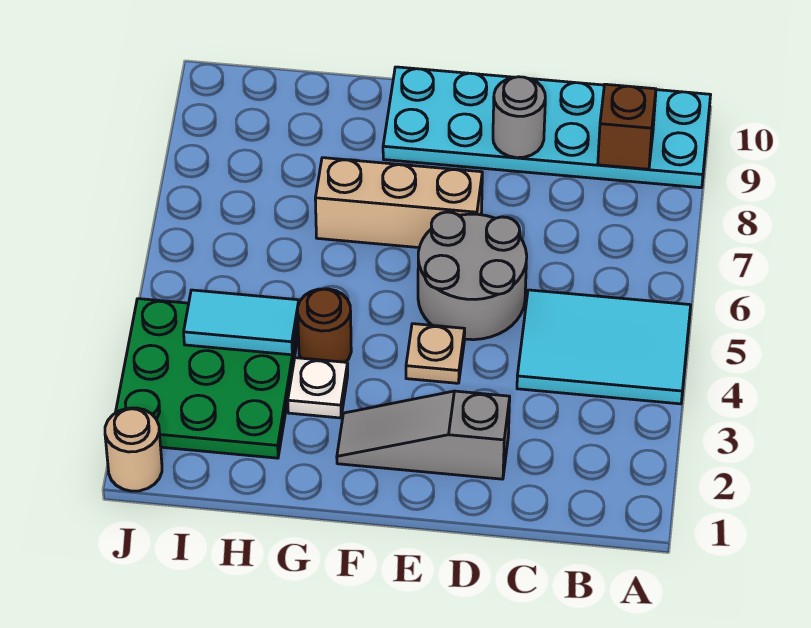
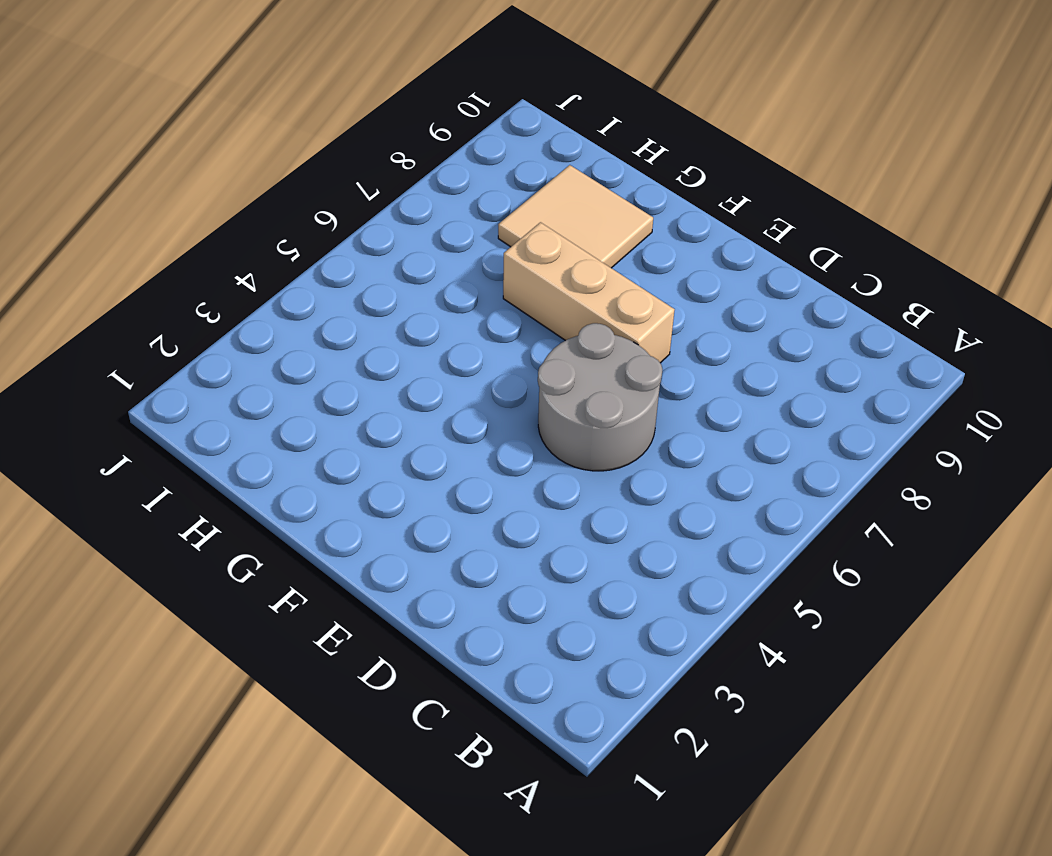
tan tile G8:H9 level 1 -> none
none -> cyan tile A4:C5 level 1
none -> cyan plate A9:F10 level 1
none -> grey slope D2:F2 level 1 top D

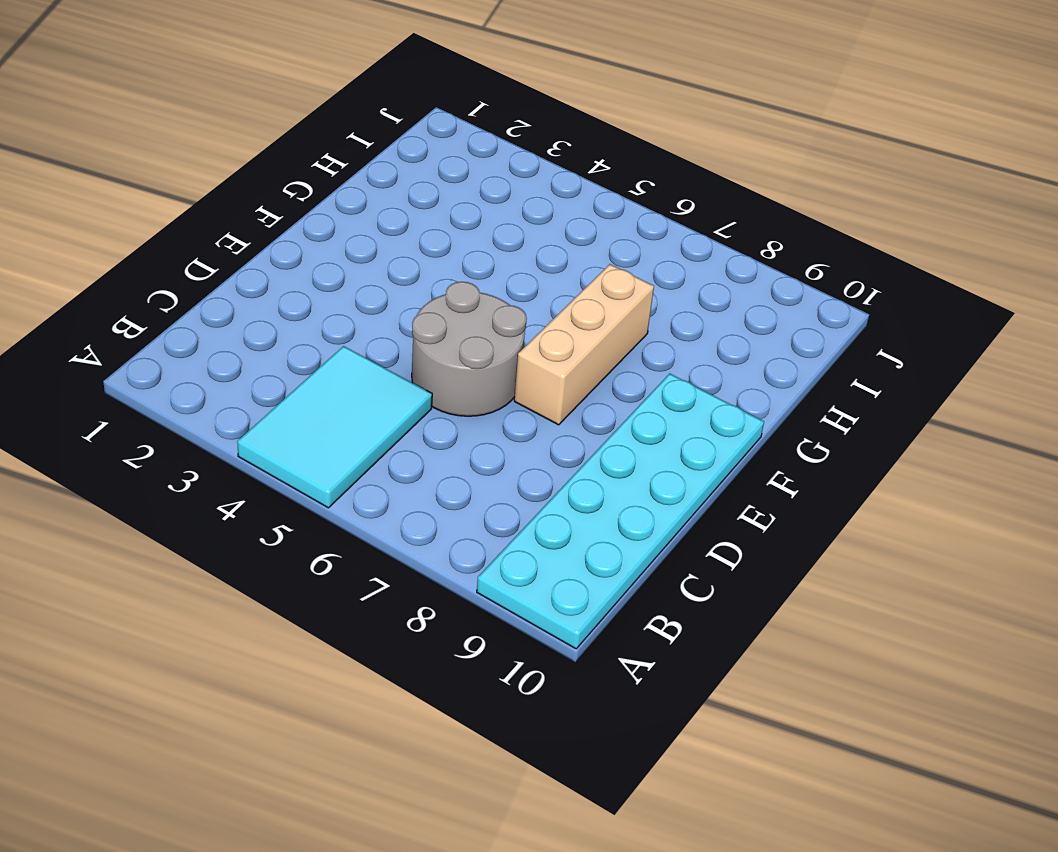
none -> grey slope D2:F2 level 1 top D
none -> tan plate E4 level 1
none -> white plate G3 level 1

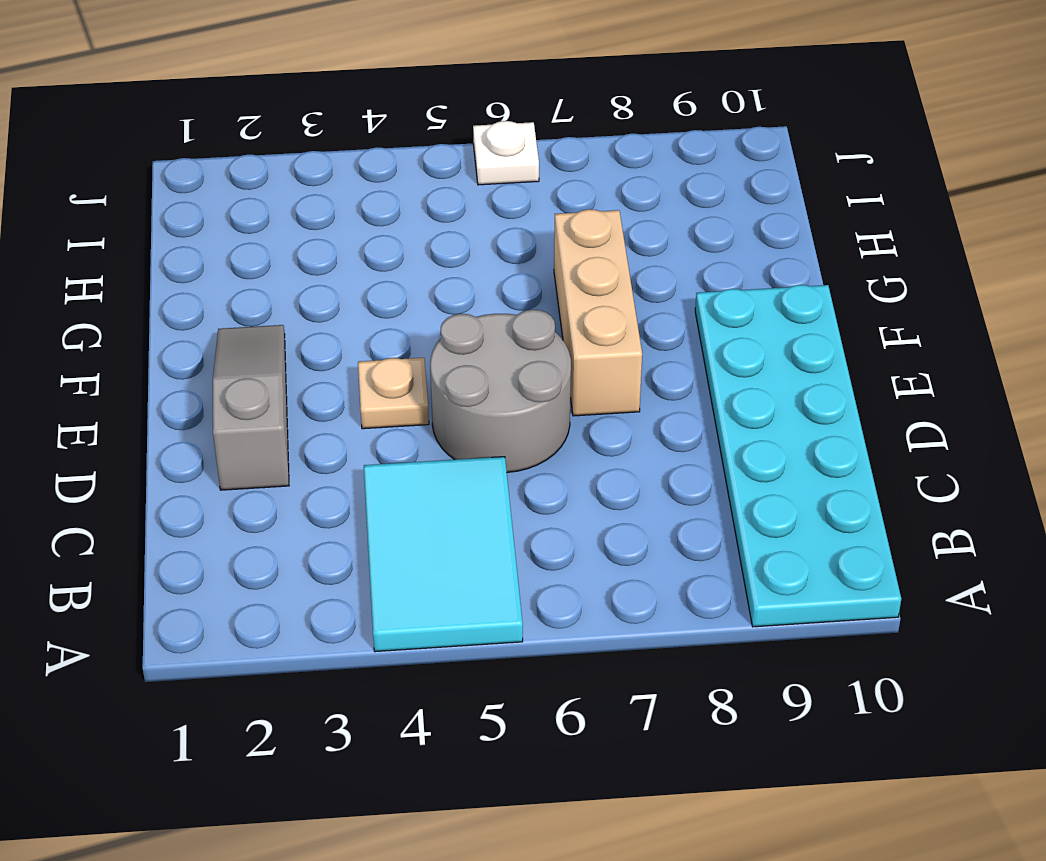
white plate J6 level 1 -> white plate G3 level 1
none -> brown round brick G4 level 1
none -> green plate H2:J4 level 1
none -> tan round brick J1 level 1

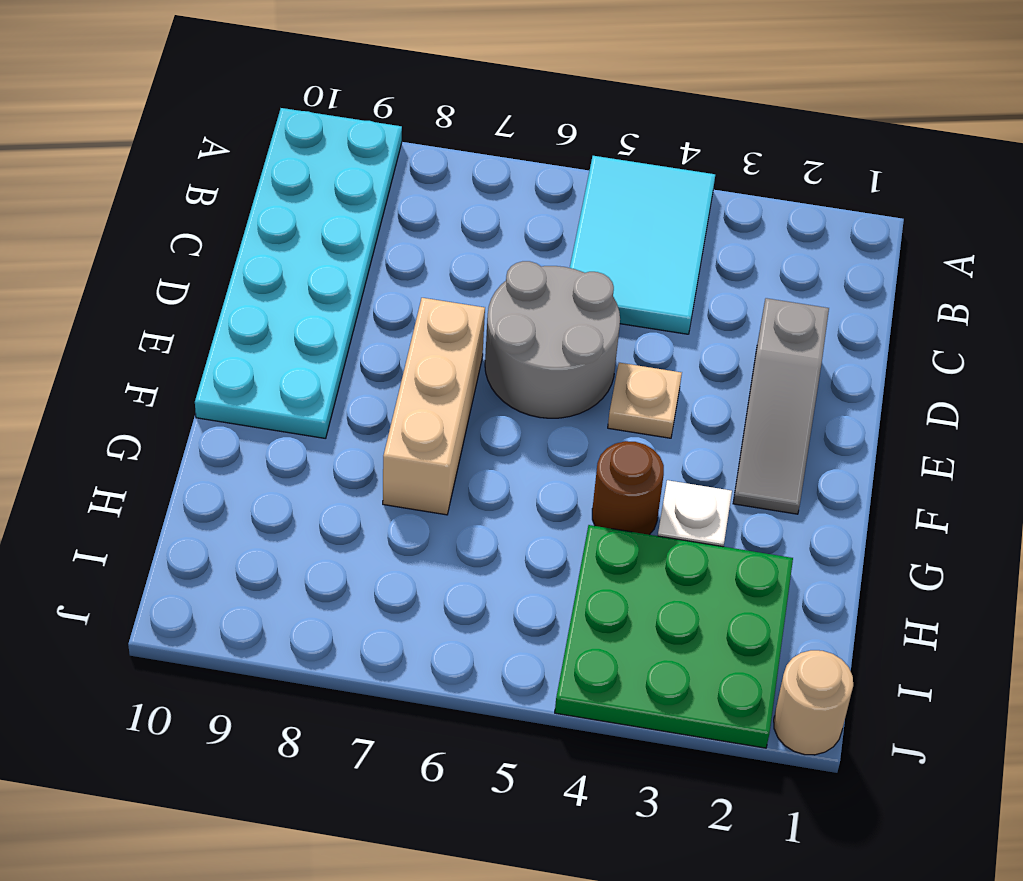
none -> brown brick B9 level 2
none -> grey round brick D9 level 2
none -> cyan tile H4:I4 level 2

